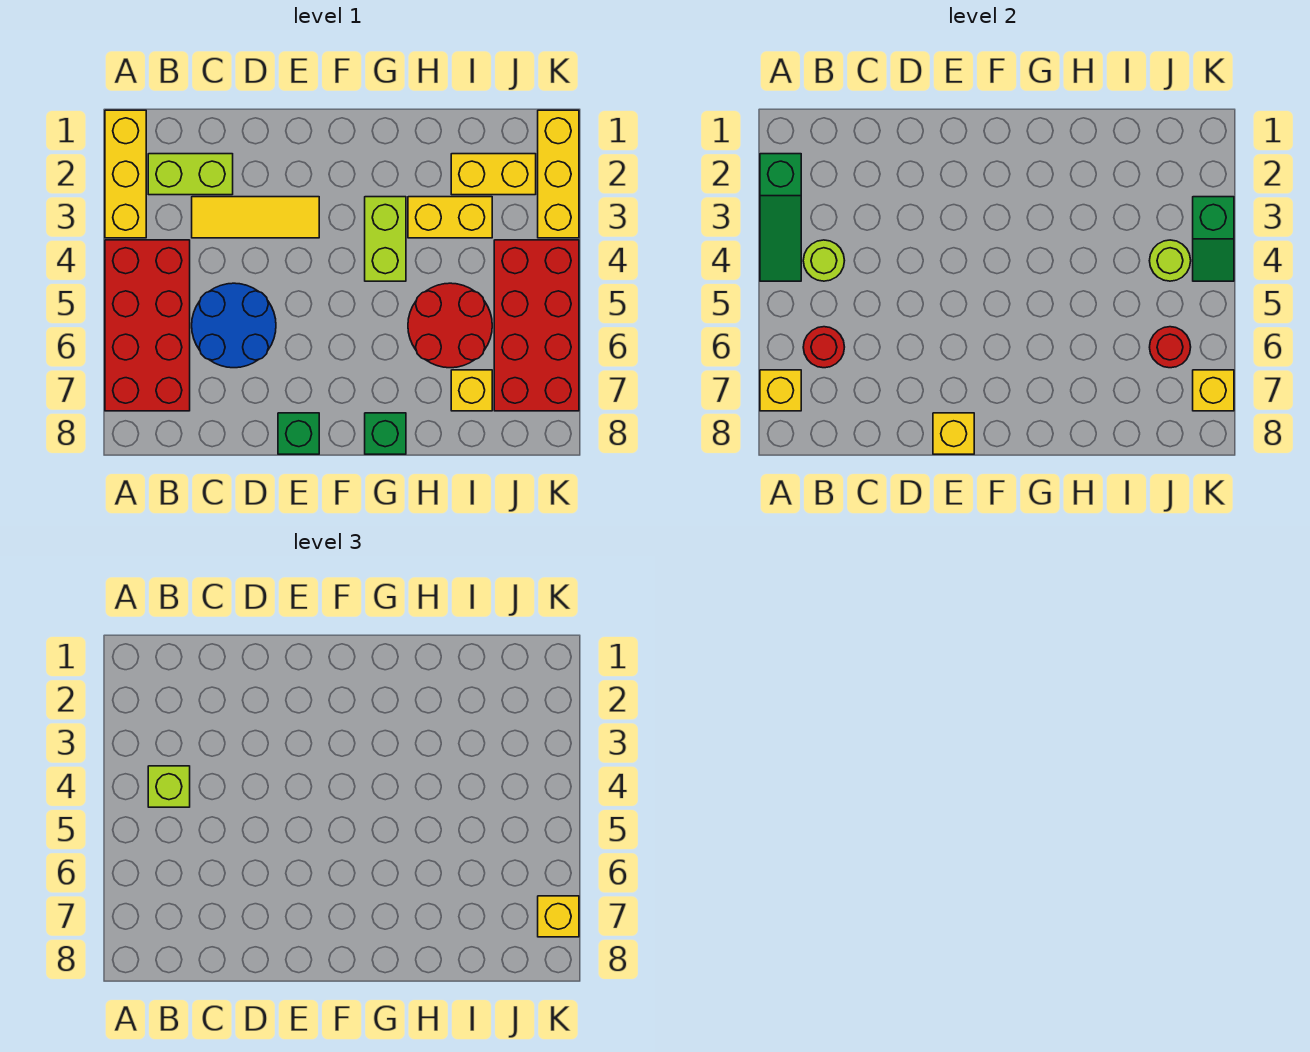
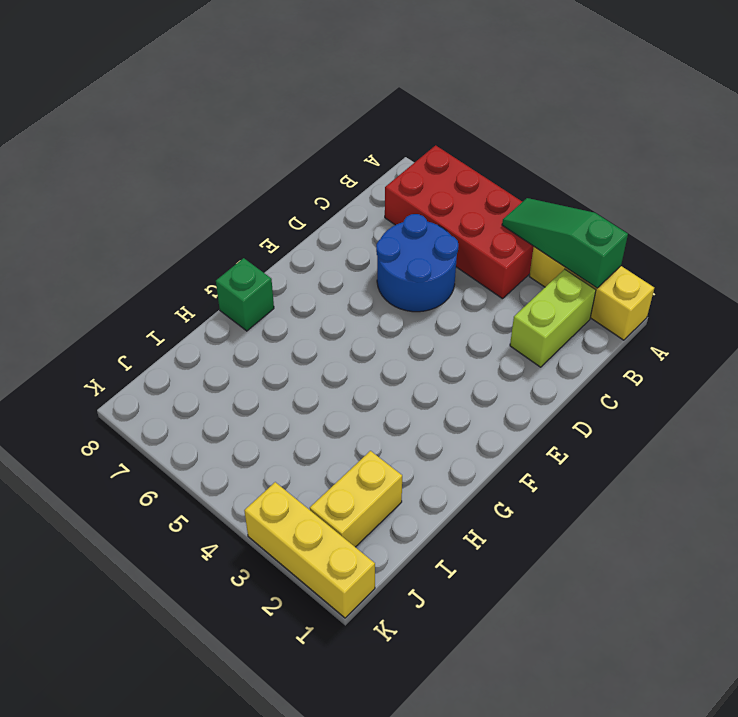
none -> yellow tile C3:E3 level 1
none -> green brick E8 level 1
none -> lime brick G3:G4 level 1

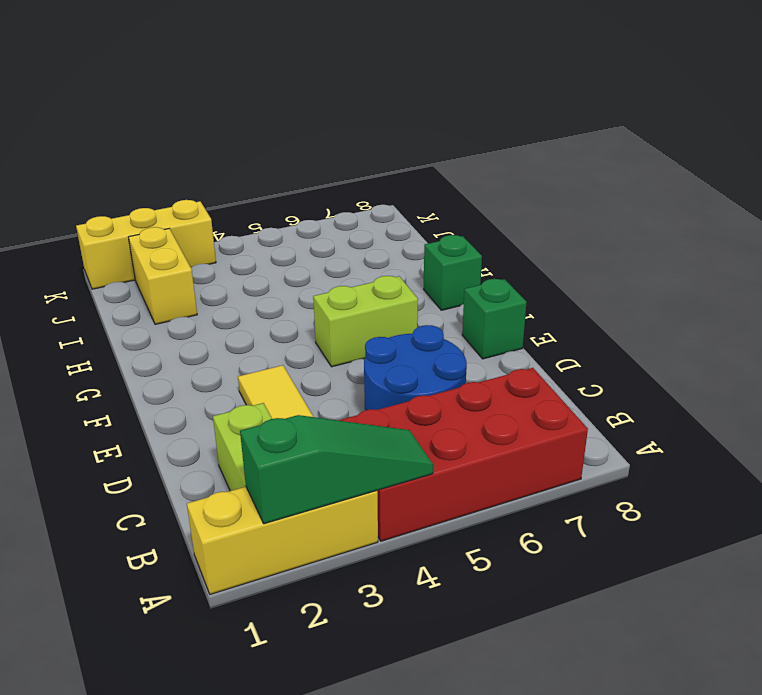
lime brick F5:F6 level 1 -> lime brick G3:G4 level 1
none -> yellow brick H3:I3 level 1
none -> red round brick H5:I6 level 1
none -> yellow brick I7 level 1

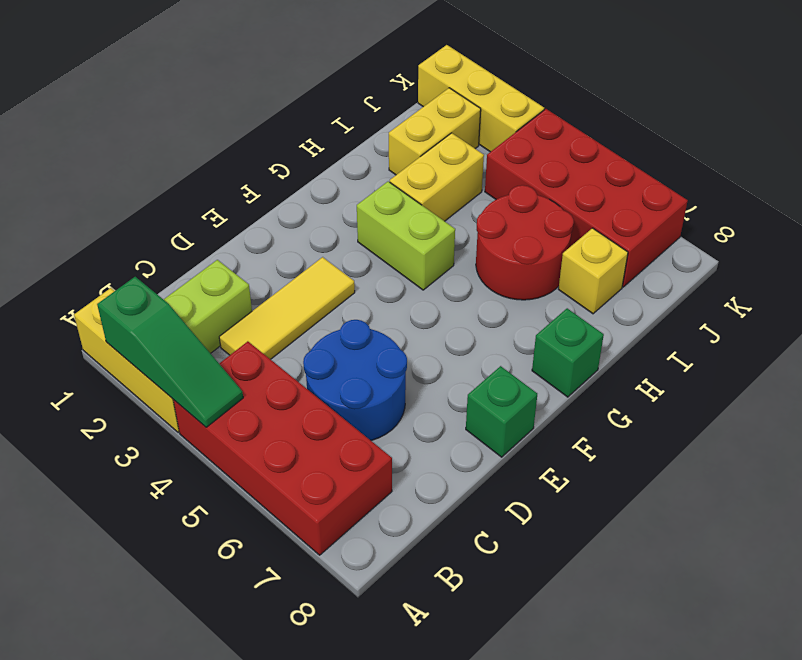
none -> yellow brick A7 level 2
none -> lime round brick B4 level 2
none -> red round brick B6 level 2

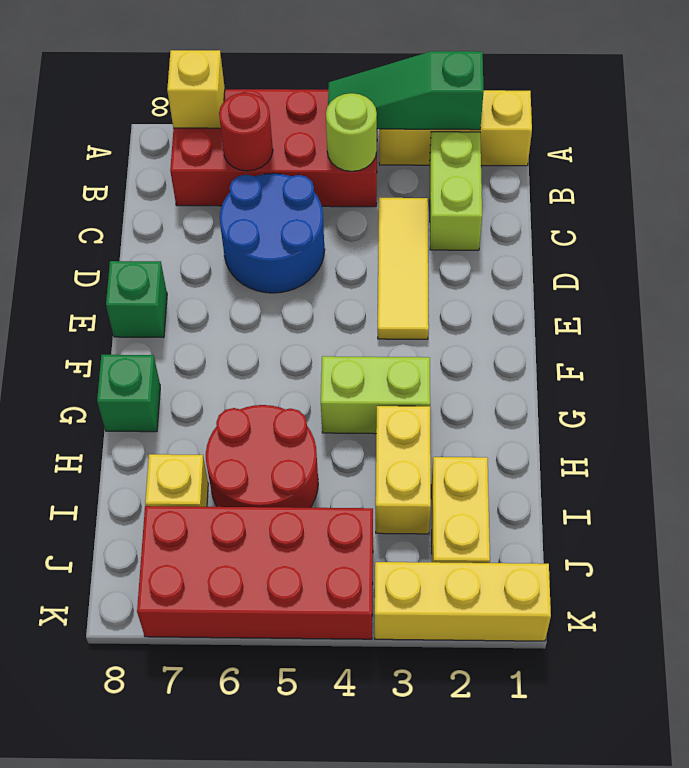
none -> yellow brick E8 level 2
none -> lime round brick J4 level 2
none -> red round brick J6 level 2

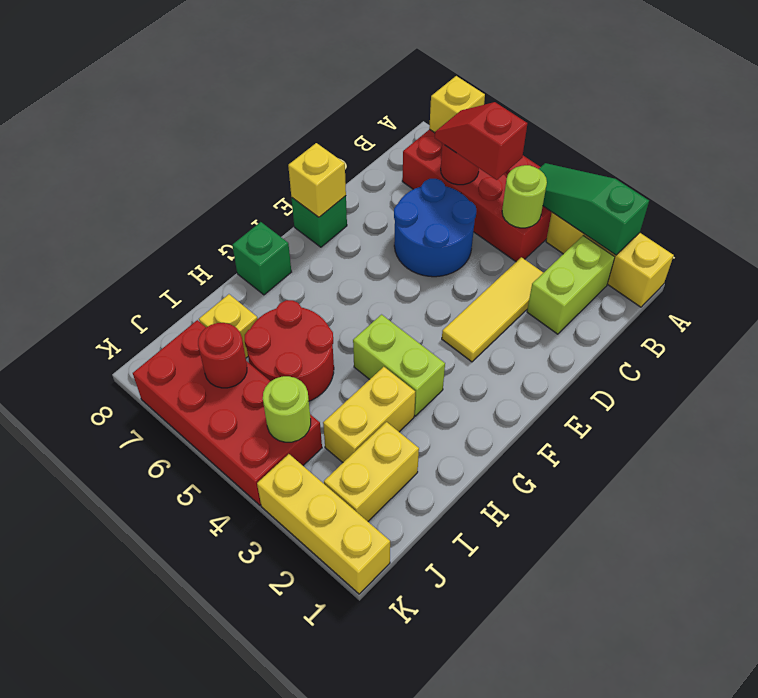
red slope B5:B6 level 3 top 5 -> none
none -> green slope K3:K4 level 2 top 3
none -> yellow brick K7 level 2
none -> lime brick B4 level 3

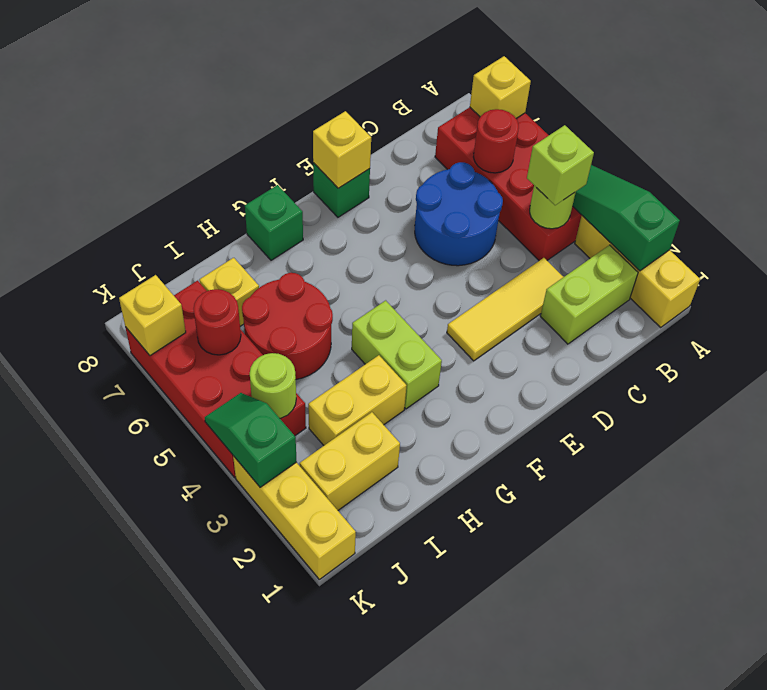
none -> yellow brick K7 level 3

